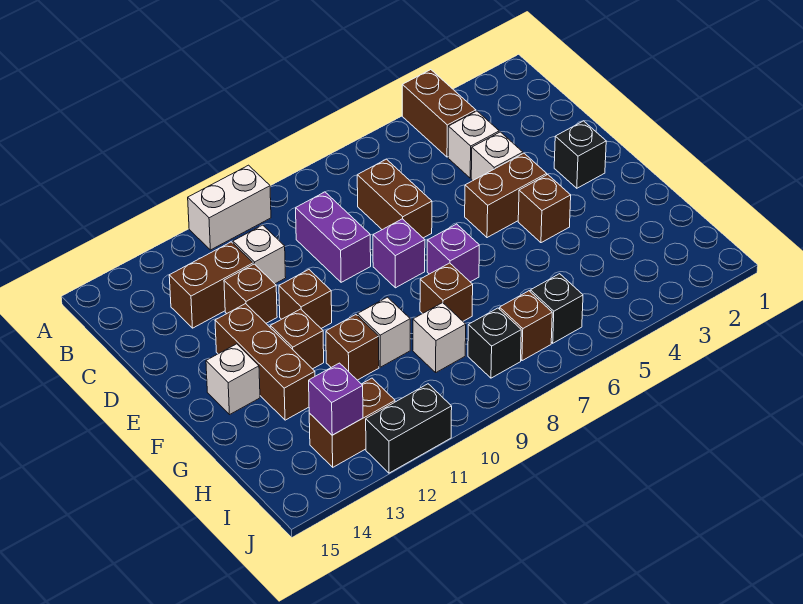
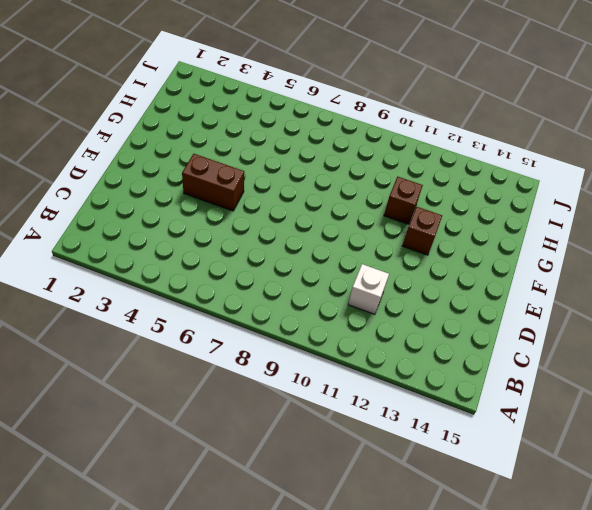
none -> brown brick A4:B4 level 1
none -> white brick A10:A11 level 1
none -> white brick C4 level 1

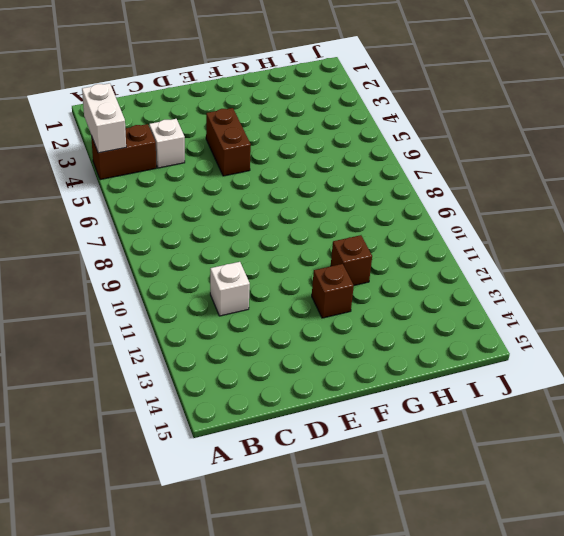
white brick A3:A4 level 2 -> white brick A10:A11 level 1
none -> brown brick C7:D7 level 1
none -> purple brick C9:D9 level 1
none -> brown brick C12:C13 level 1

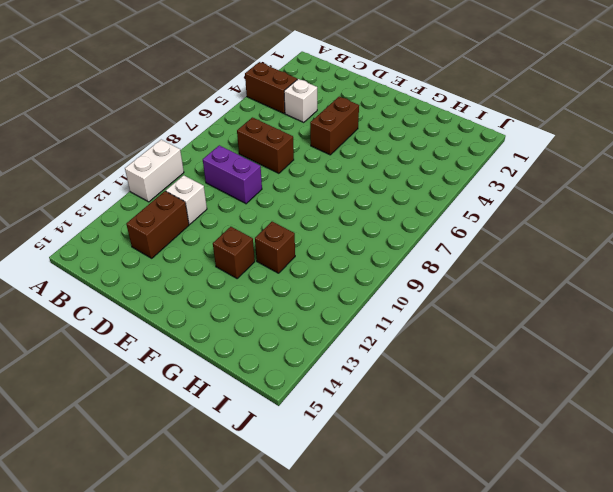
none -> white brick D4 level 1
none -> brown brick D12 level 1
none -> black brick E2 level 1

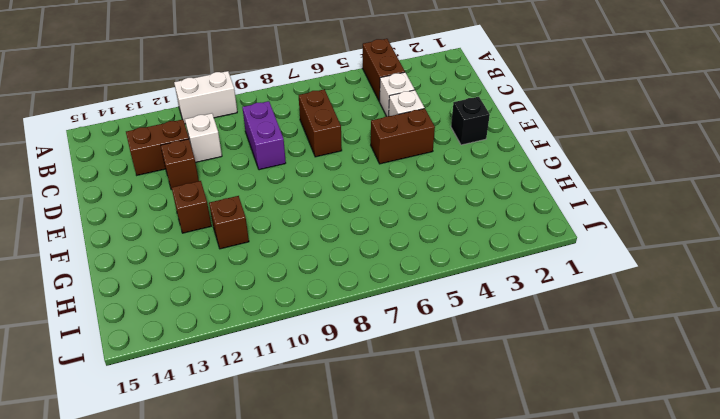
none -> purple brick E8 level 1
none -> brown brick E11 level 1
none -> brown brick E13:G13 level 1

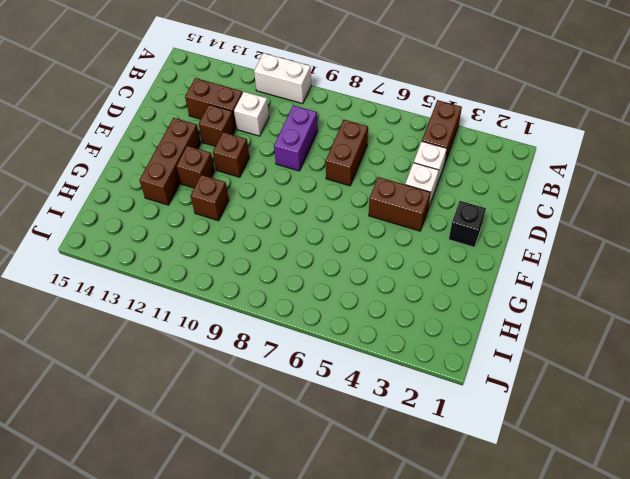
none -> purple brick E8 level 1
none -> brown brick F4 level 1
none -> purple brick F7 level 1

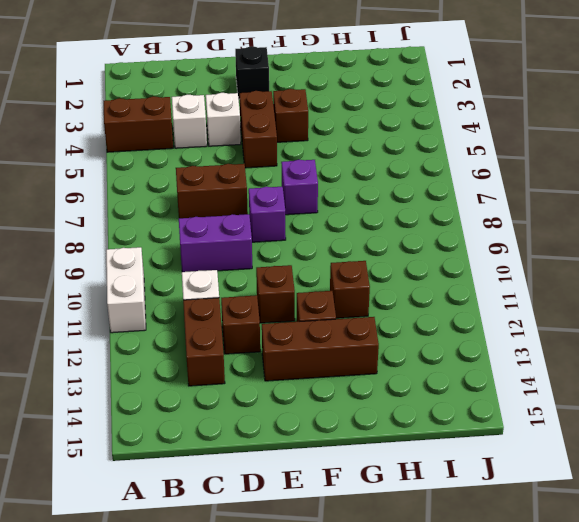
none -> white brick F14 level 1
none -> brown brick G8 level 1
none -> white brick G10 level 1

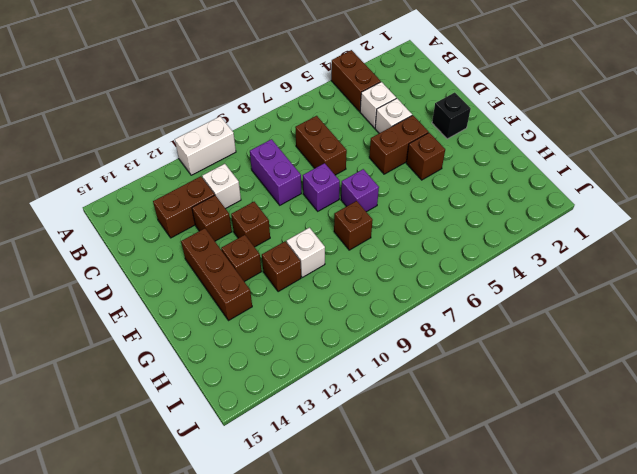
none -> white brick F14 level 1
none -> white brick H9 level 1
none -> black brick I6 level 1

